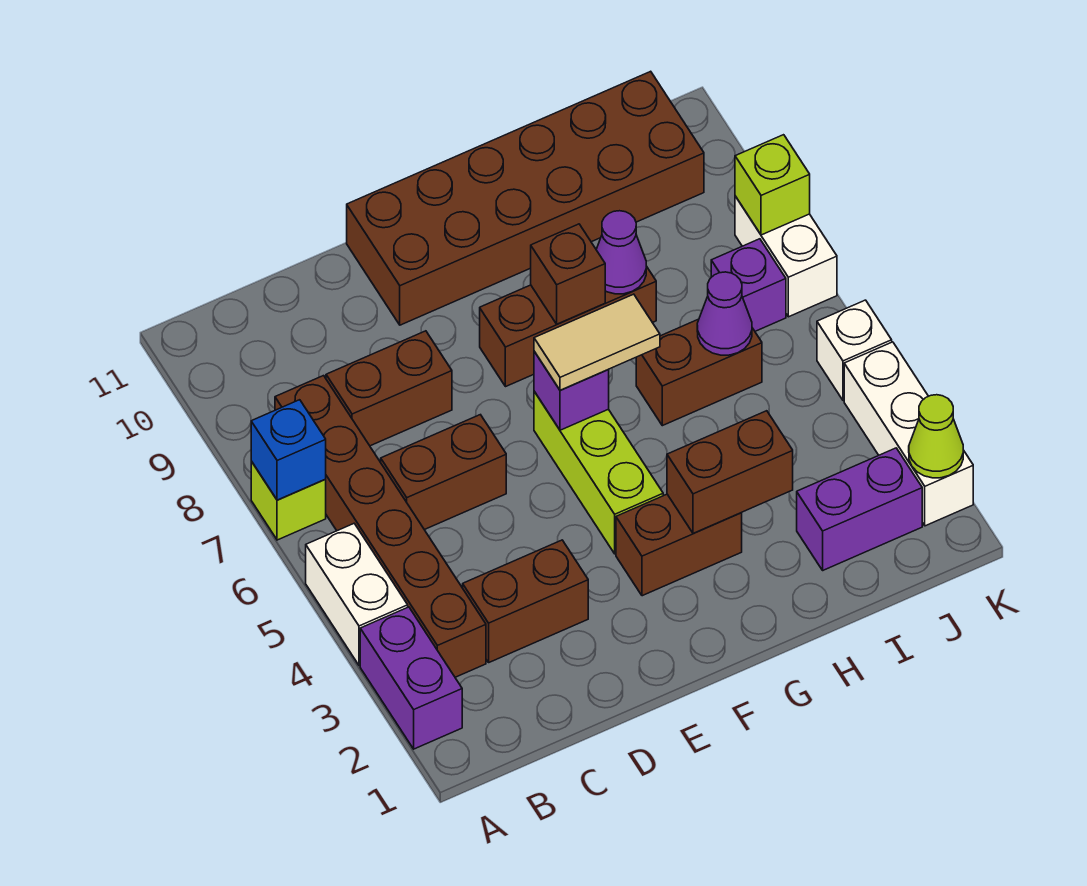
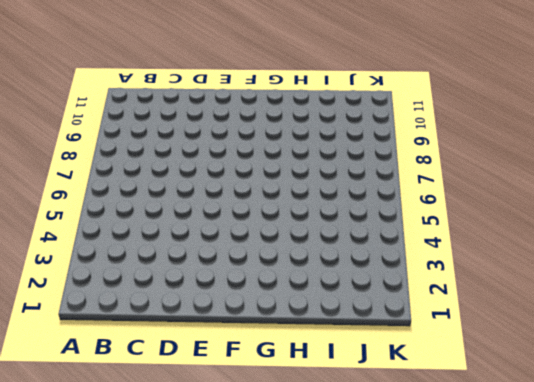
none -> purple brick A2:A3 level 1
none -> white brick A4:A5 level 1
none -> lime brick A7 level 1

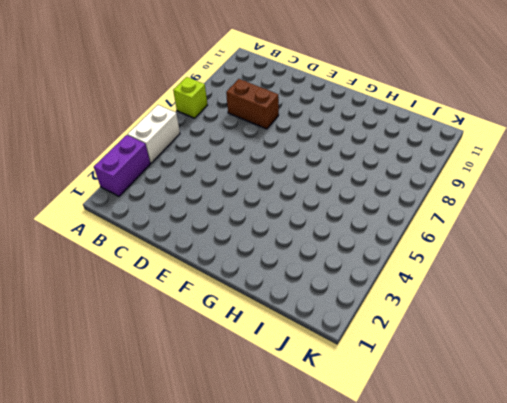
none -> brown brick B3:B8 level 1
none -> brown brick C3:D3 level 1
none -> brown brick C6:D6 level 1

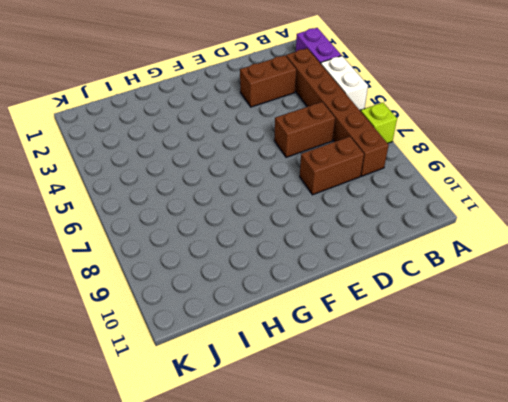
none -> brown brick E10:J11 level 1
none -> brown brick F3:G3 level 1
none -> lime brick F4:F6 level 1

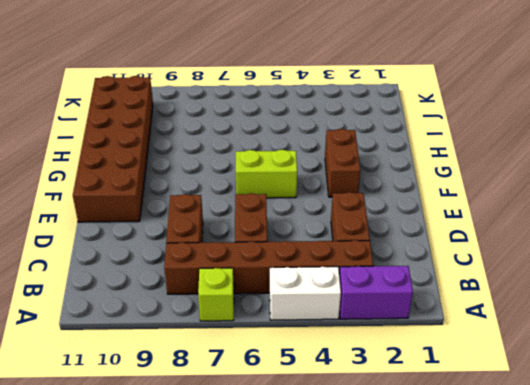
lime brick F5:F6 level 1 -> lime brick F4:F6 level 1
none -> brown brick F8:H8 level 1
none -> brown brick H6:I6 level 1
none -> purple brick I2:J2 level 1

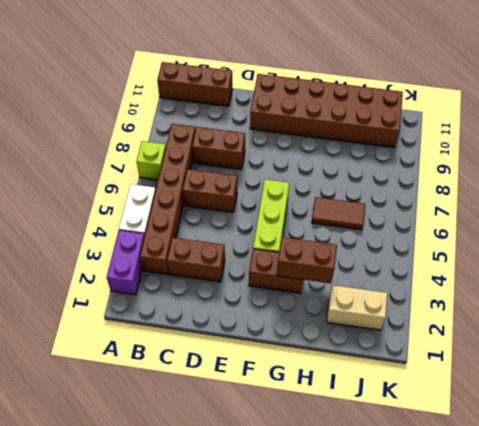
brown brick A11:C11 level 1 -> brown brick F8:H8 level 1
brown tile H6:I6 level 1 -> brown brick H6:I6 level 1
tan brick I2:J2 level 1 -> purple brick I2:J2 level 1
none -> purple brick J7 level 1
none -> white brick K2:K4 level 1
none -> white brick K5 level 1

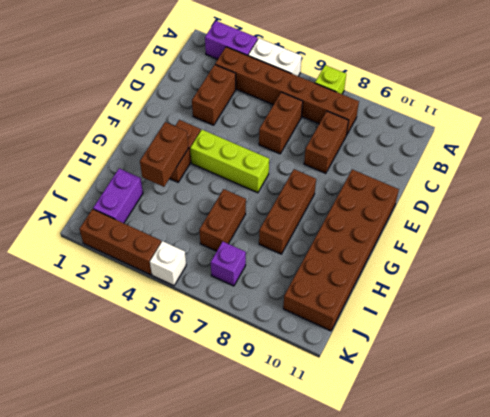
brown brick K2:K4 level 1 -> white brick K2:K4 level 1
none -> white brick K7:K8 level 1
none -> blue brick A7 level 2
none -> purple brick F6 level 2

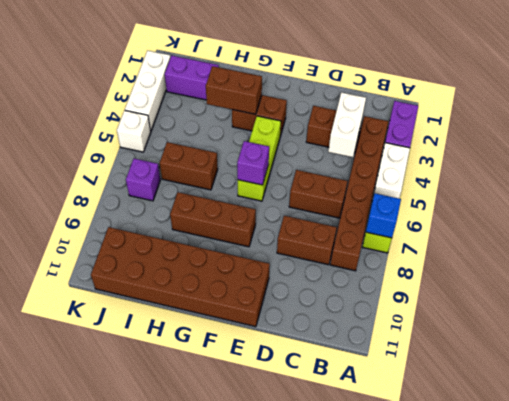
white brick C3:C4 level 2 -> white brick K7:K8 level 1
none -> brown brick G8 level 2
none -> purple cone H8 level 2
none -> purple cone I6 level 2

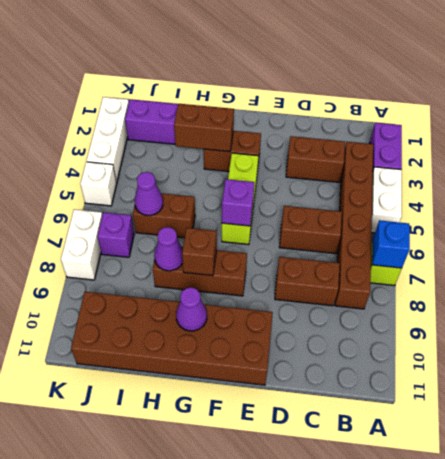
purple cone G10 level 2 -> none
none -> lime cone K2 level 2
none -> lime brick K8 level 2
none -> tan tile F6:G6 level 3

